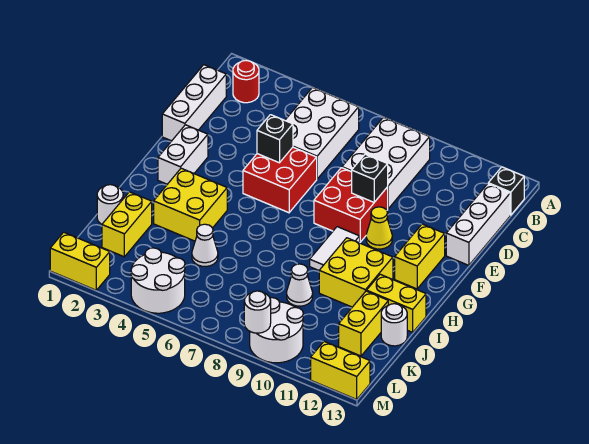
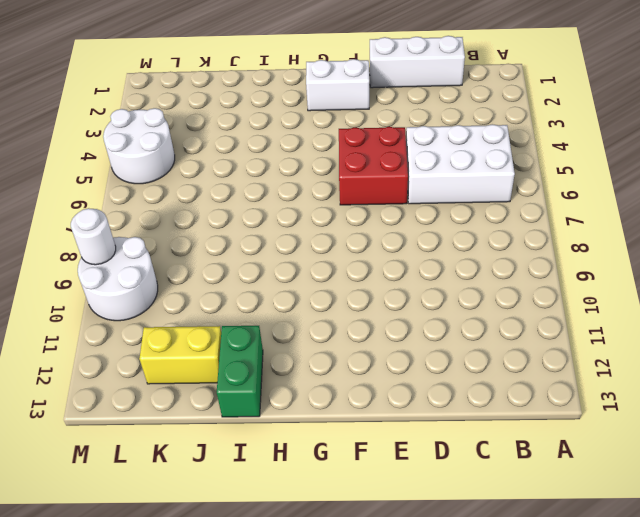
green brick I12:I13 level 1 -> yellow brick I12:I13 level 1
none -> red round brick B2 level 1
none -> white brick B8:D9 level 1
none -> black brick B13 level 1

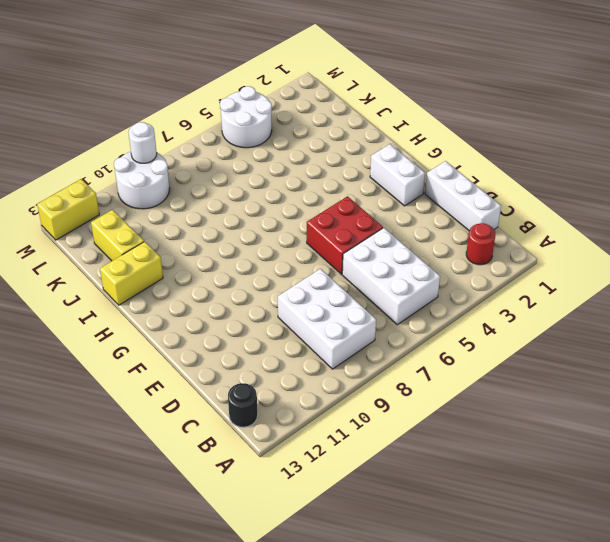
black round brick B13 level 1 -> black brick B13 level 1
none -> white brick C13:E13 level 1
none -> red brick E8:F9 level 1
none -> yellow cone F10 level 1

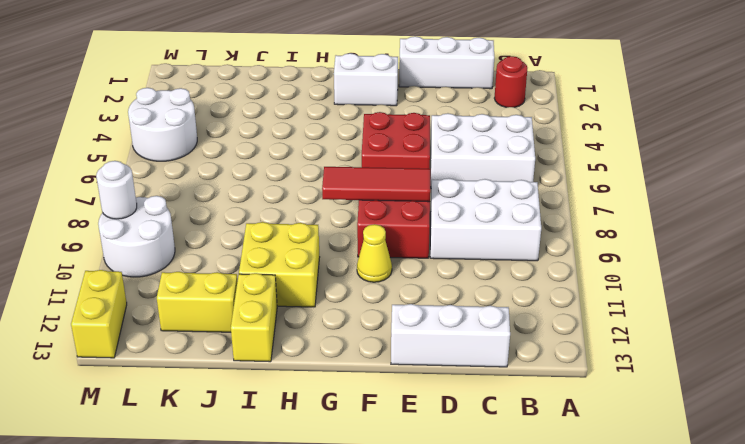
red tile E8:G8 level 2 -> none
none -> black brick B13 level 1
none -> yellow brick F12:G12 level 1
none -> white tile G9:H9 level 1

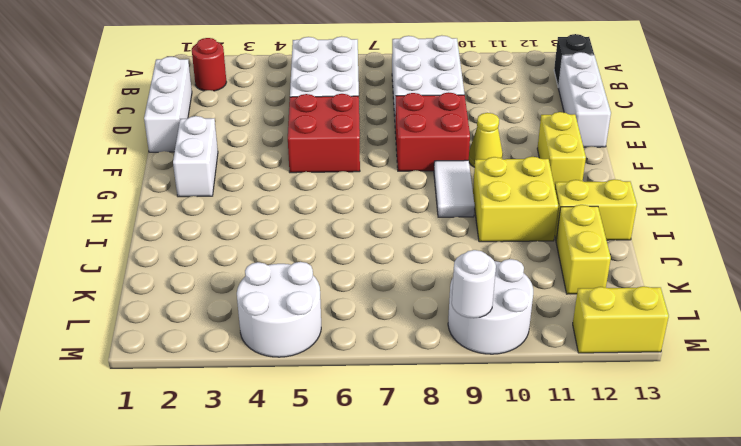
none -> yellow brick H3:I4 level 1
none -> white round brick J1 level 1
none -> yellow brick J2:K2 level 1

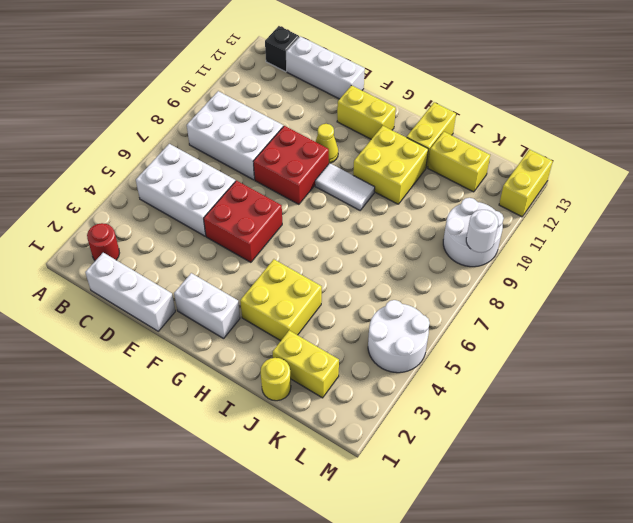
yellow round brick J1 level 1 -> white round brick J1 level 1
none -> white cone J5 level 1
none -> white cone J9 level 1
none -> white round brick J13 level 1

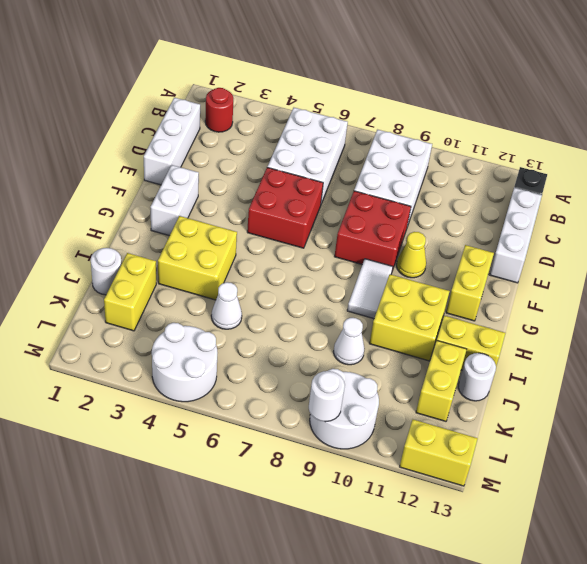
none -> yellow brick M1:M2 level 1
none -> black brick E5 level 2
none -> black brick E9 level 2

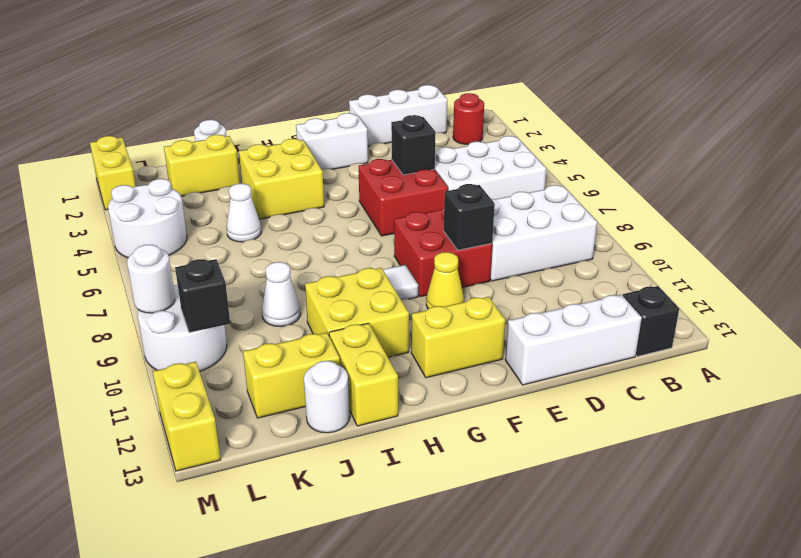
black brick L10 level 2 -> none

